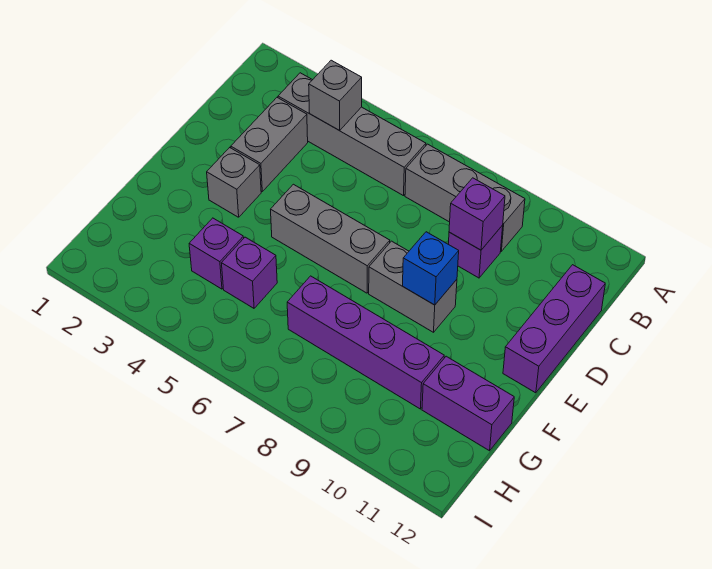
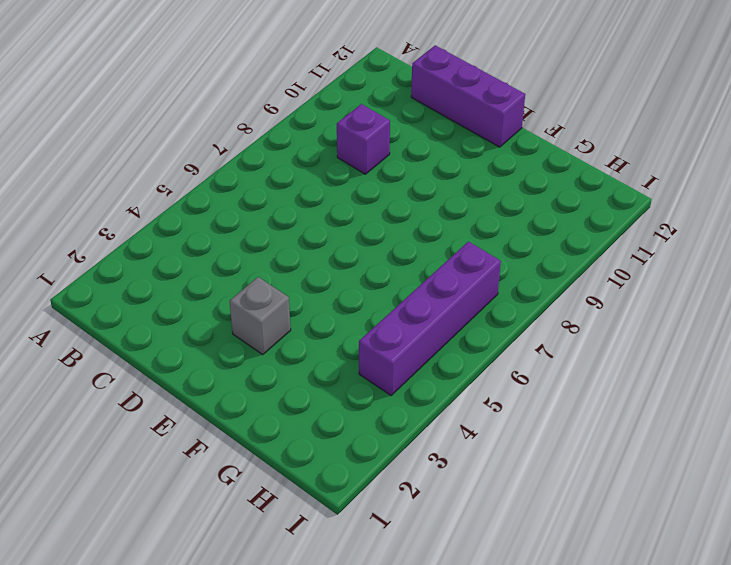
purple brick H4:H7 level 1 -> purple brick G7:G10 level 1
none -> grey brick B3:B6 level 1
none -> grey brick B7:B9 level 1
none -> grey brick C3:D3 level 1

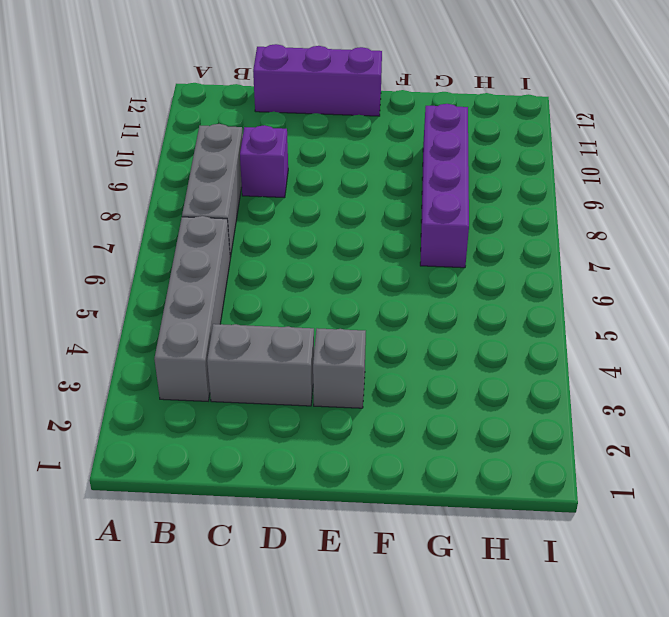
none -> grey brick E5:E7 level 1
none -> grey brick E8:E9 level 1
none -> purple brick G4 level 1

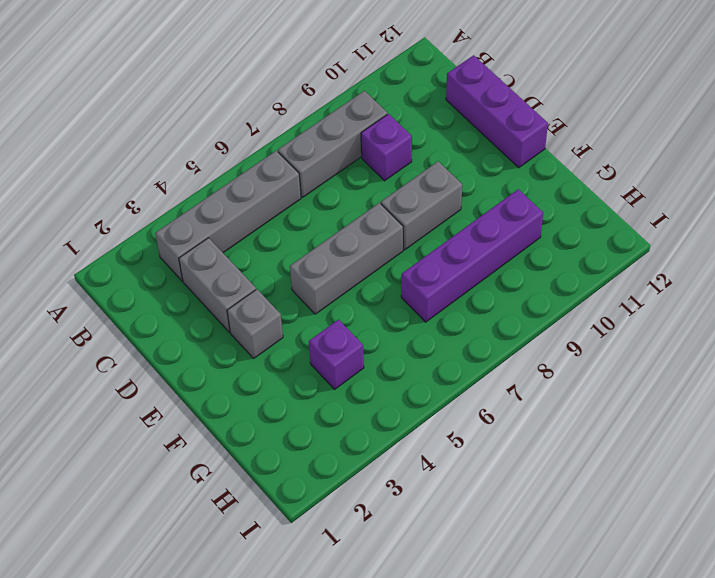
none -> purple brick G5 level 1
none -> purple brick G11:G12 level 1
none -> grey brick B4 level 2

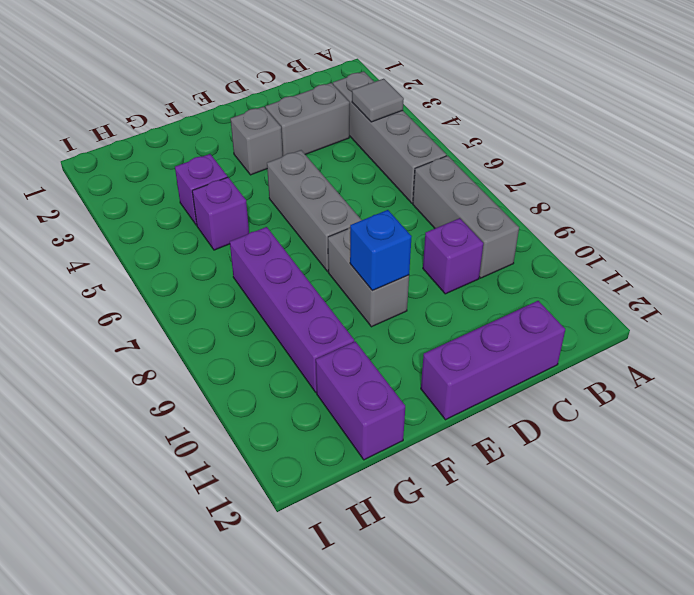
grey tile B4 level 2 -> grey brick B4 level 2
none -> purple brick C9 level 2

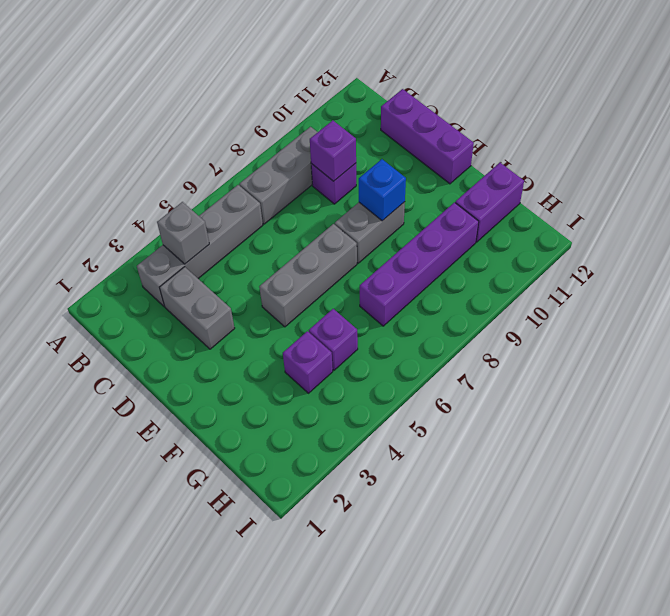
none -> grey brick E3 level 1

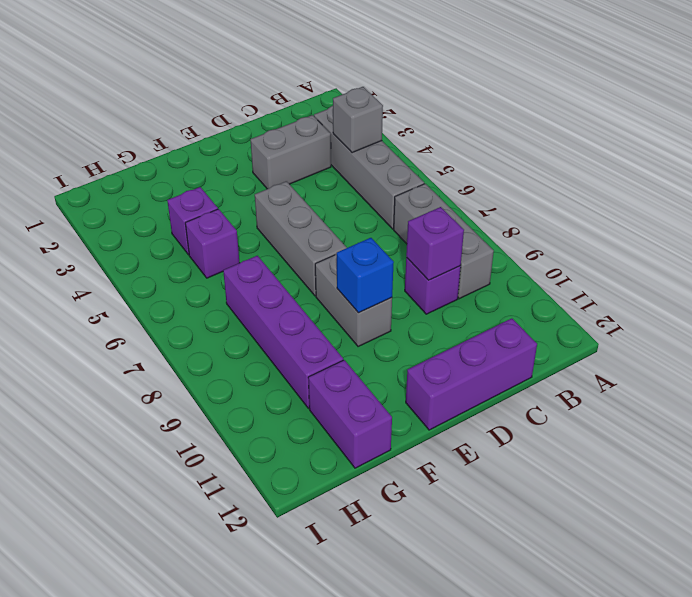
none -> grey brick E3 level 1

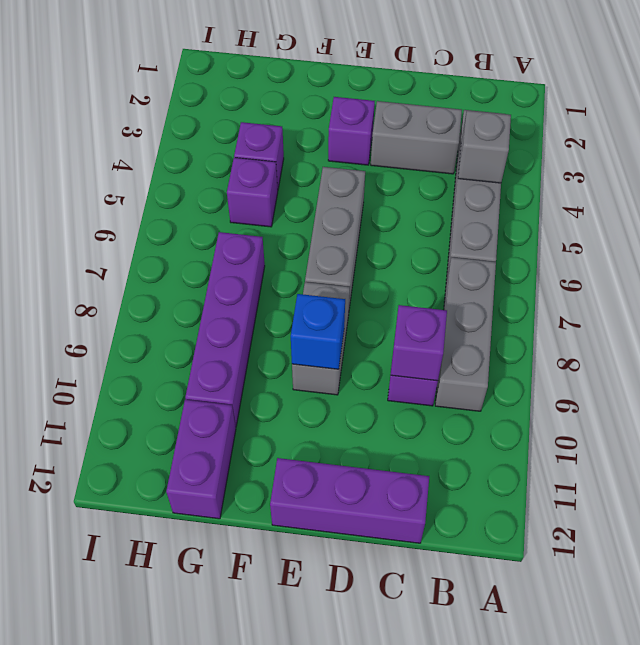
purple brick E3 level 1 -> grey brick E3 level 1

